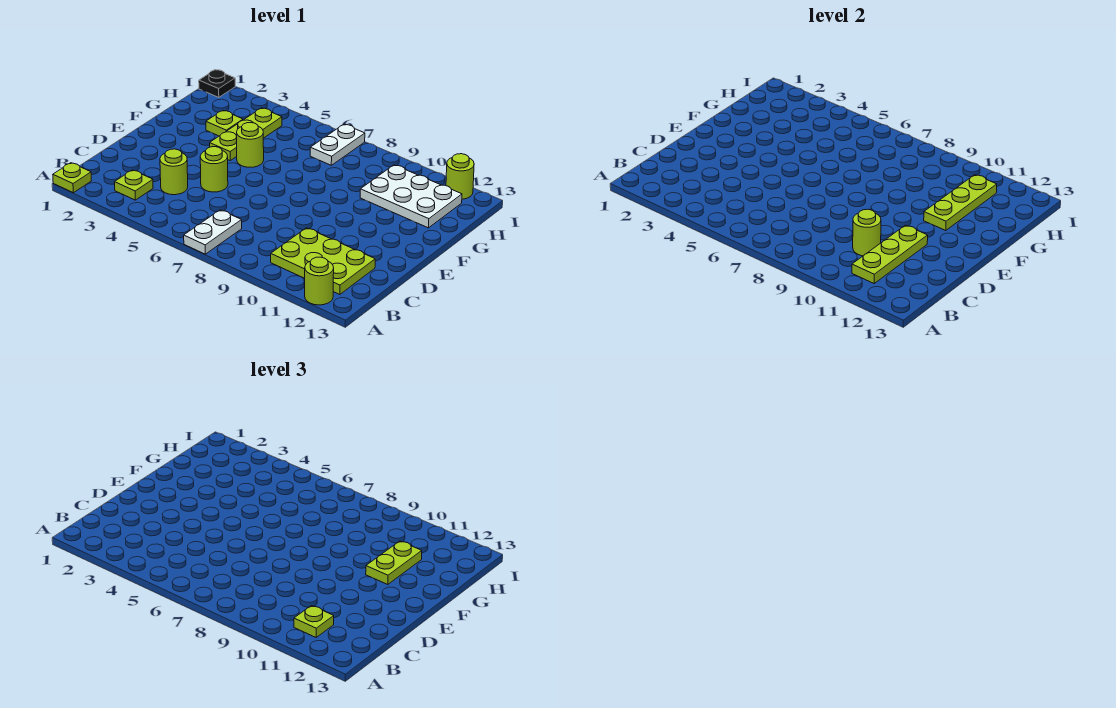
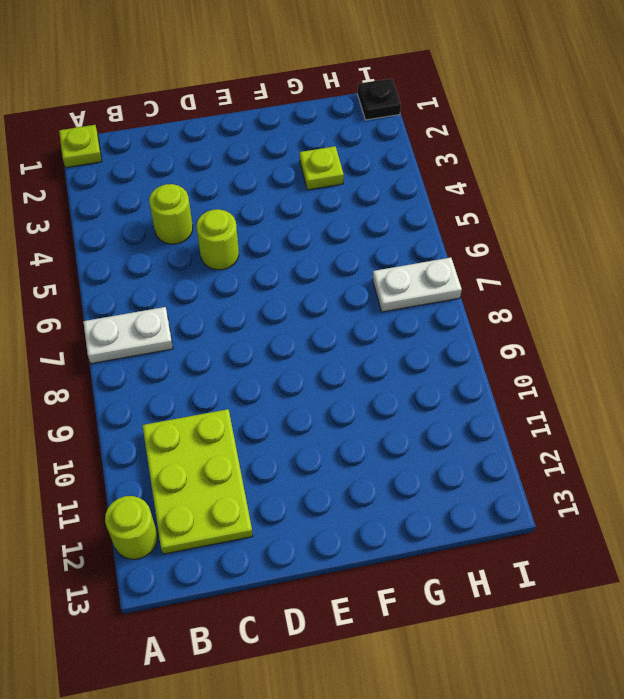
none -> lime plate B3 level 1
none -> lime plate F4:H4 level 1
none -> lime round brick F5 level 1

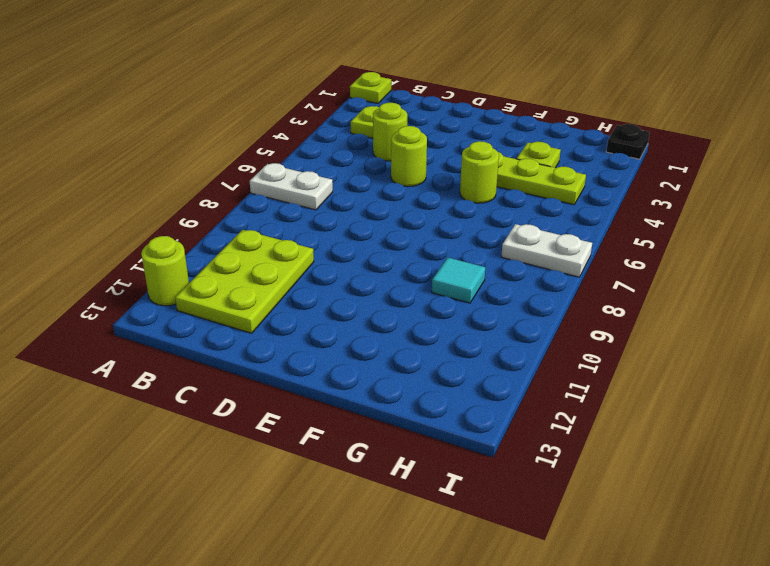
cyan tile G9 level 1 -> none
none -> white plate G10:H12 level 1
none -> lime round brick I12 level 1
none -> lime plate B11:D11 level 2

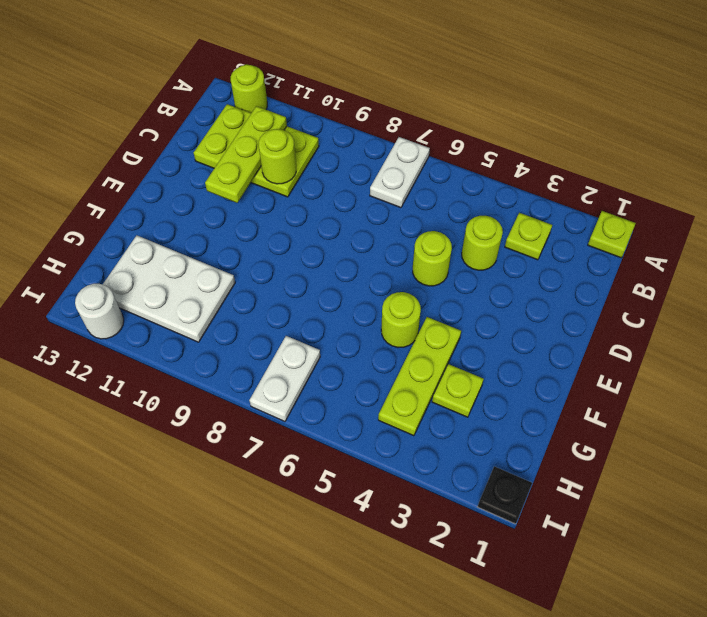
white round brick I12 level 1 -> lime round brick I12 level 1
none -> lime plate F11:H11 level 2
none -> lime plate B11 level 3
none -> lime plate F11:G11 level 3

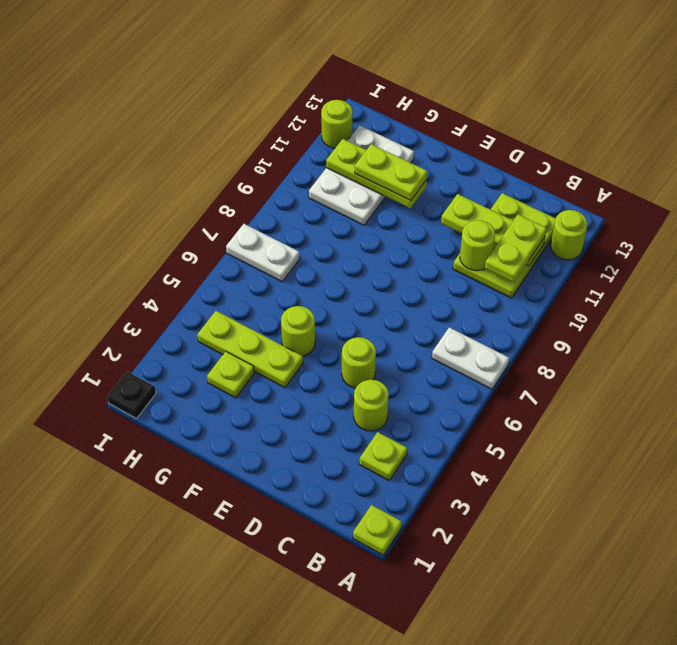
lime plate B10:B11 level 3 -> lime plate B11 level 3

